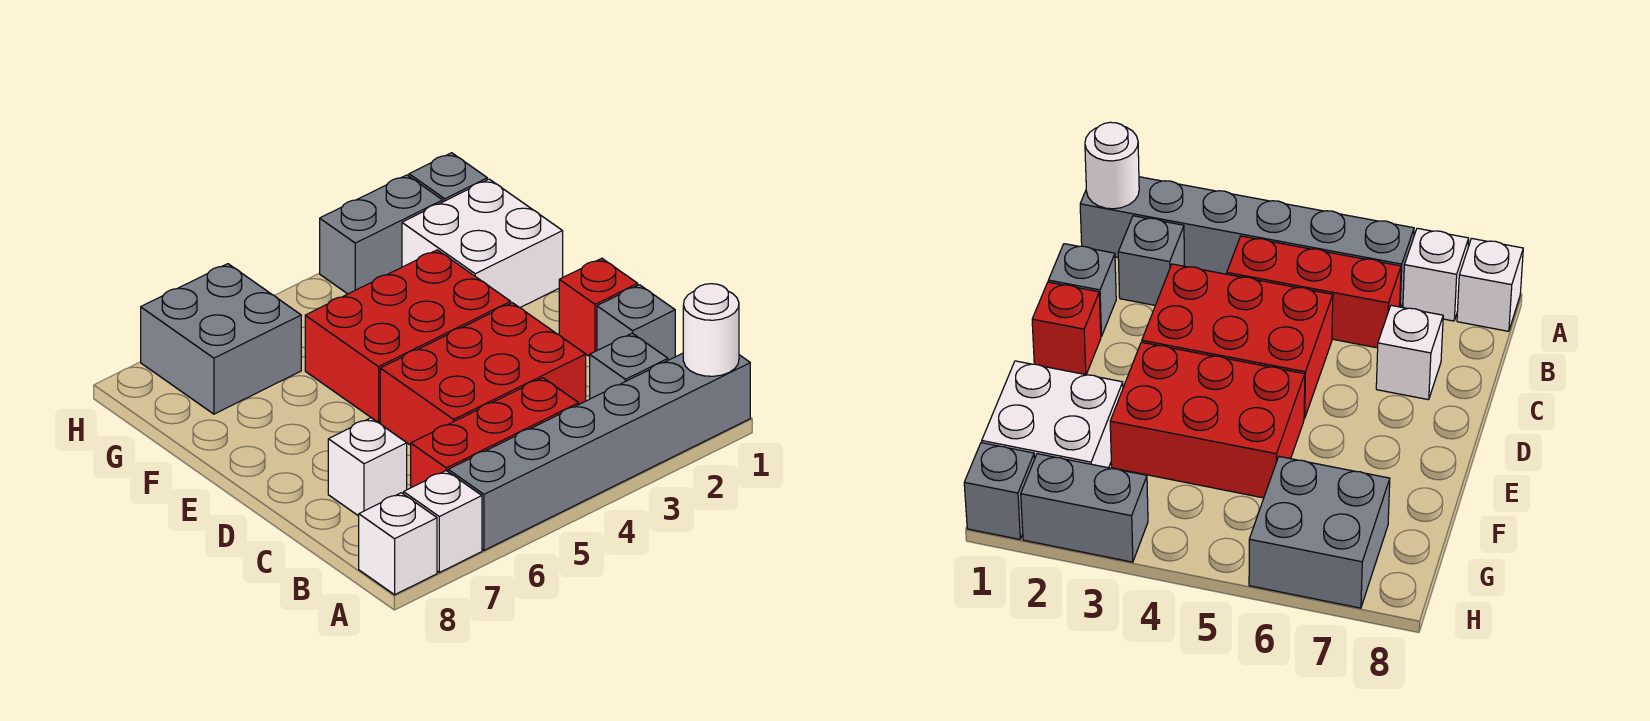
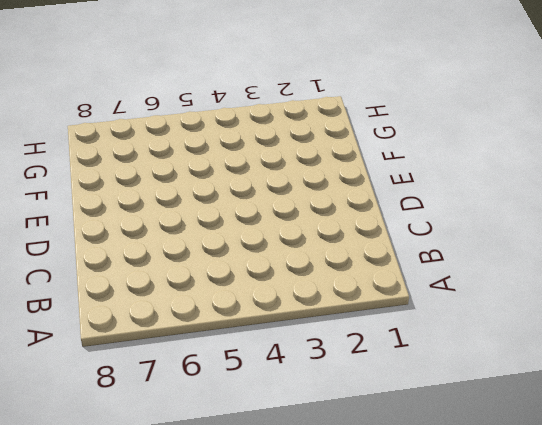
none -> grey brick A1:A6 level 1
none -> white brick A7 level 1
none -> white brick A8 level 1

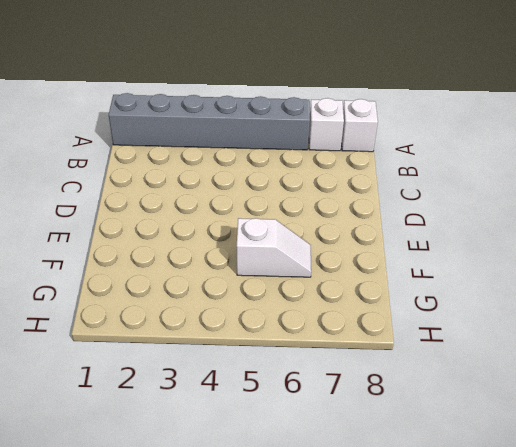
white slope F5:F6 level 1 top 5 -> red brick E3:F5 level 1
none -> grey brick B2 level 1
none -> red brick B4:B6 level 1
none -> grey brick C1 level 1

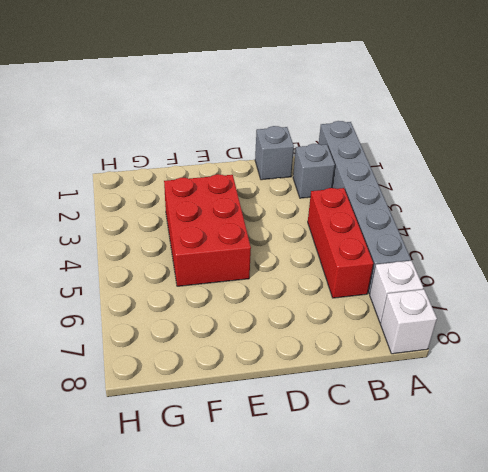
none -> red brick C3:D5 level 1
none -> white brick C7 level 1
none -> red brick D1 level 1

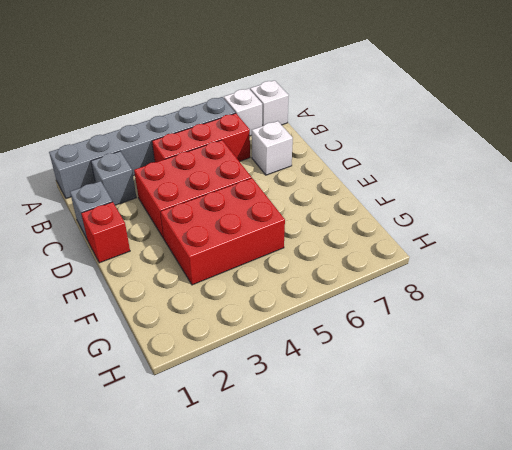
none -> white brick F1:G2 level 1
none -> grey brick G6:H7 level 1
none -> grey brick H1 level 1

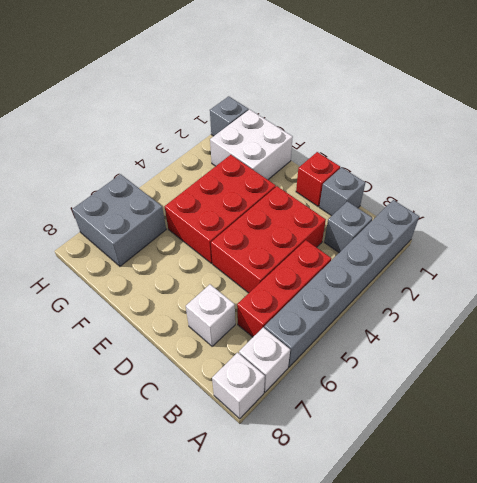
none -> grey brick H2:H3 level 1
none -> white round brick A1 level 2

